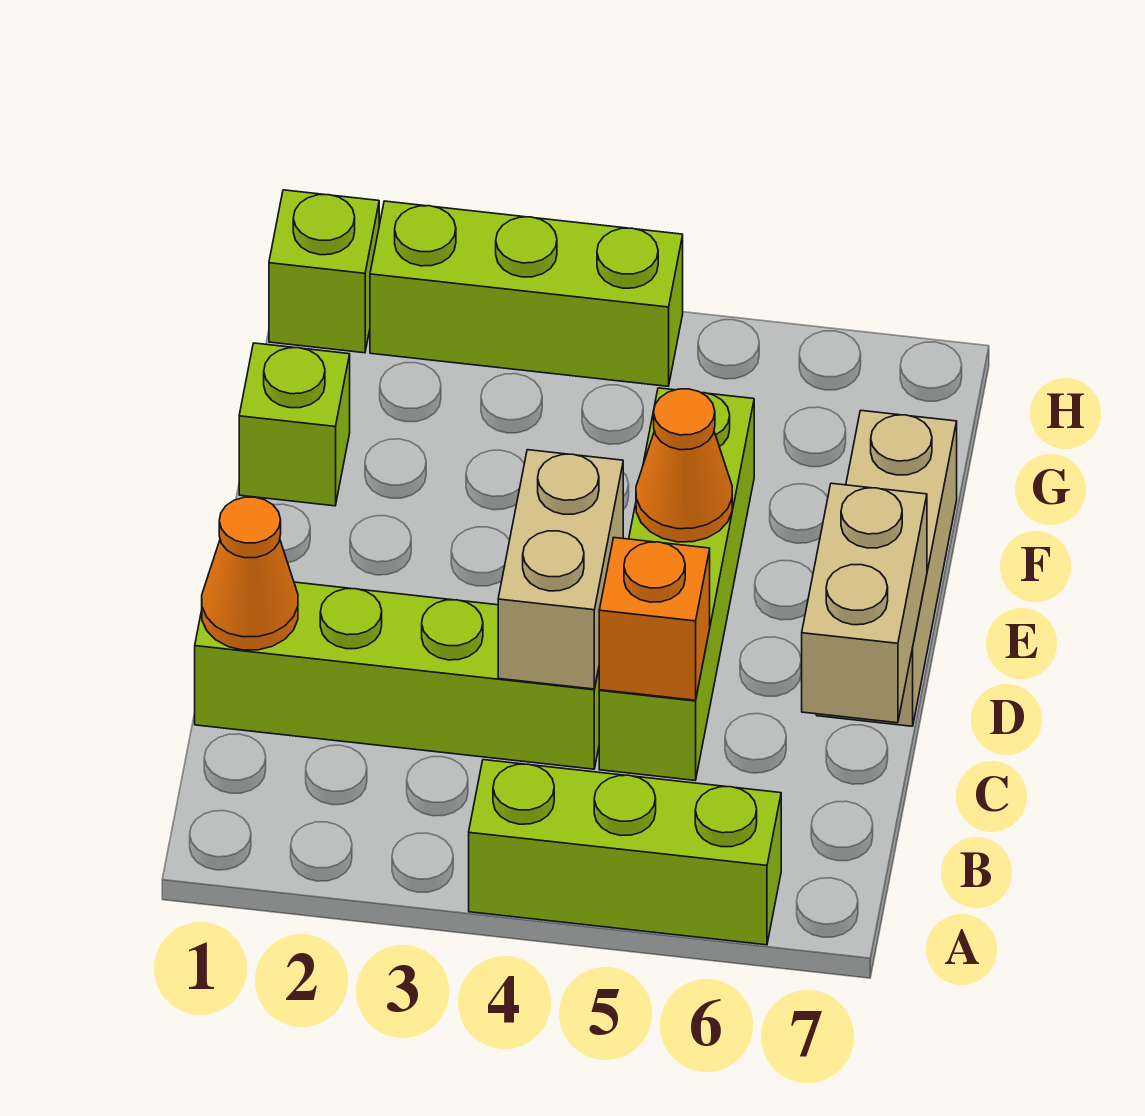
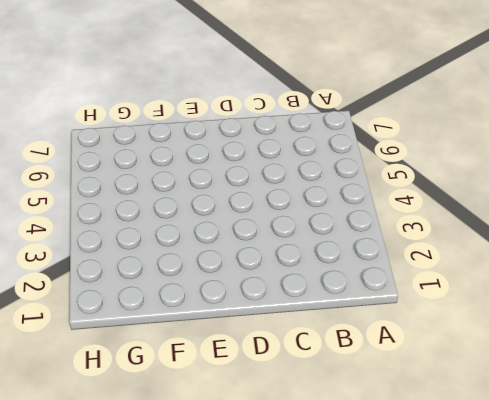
none -> lime brick A4:A6 level 1
none -> lime brick C1:C4 level 1
none -> lime brick C5:F5 level 1

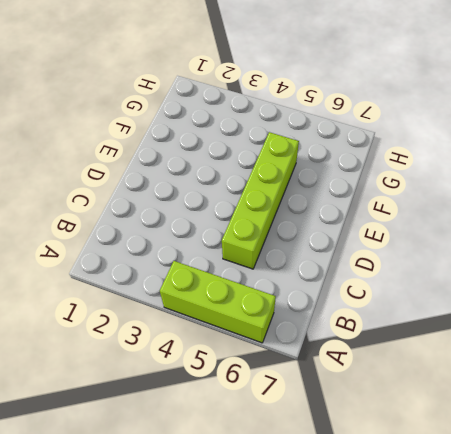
none -> lime brick C1:C4 level 1
none -> tan brick D7:F7 level 1
none -> lime brick F1 level 1

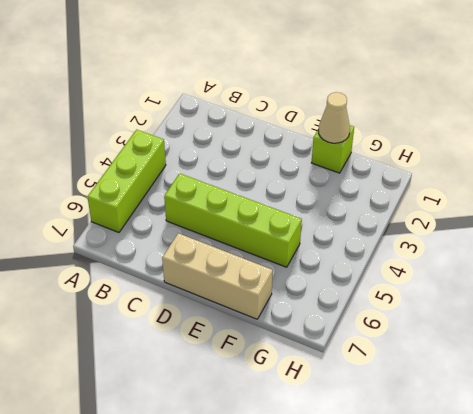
tan cone F1 level 2 -> none
none -> lime brick C1:C4 level 1
none -> lime brick H1 level 1
none -> lime brick H2:H4 level 1

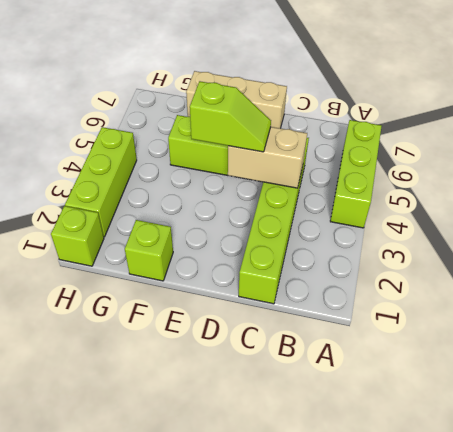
lime slope D4:E4 level 3 top E -> none
none -> orange cone C1 level 2
none -> orange brick C5 level 2
none -> tan brick C7:D7 level 2

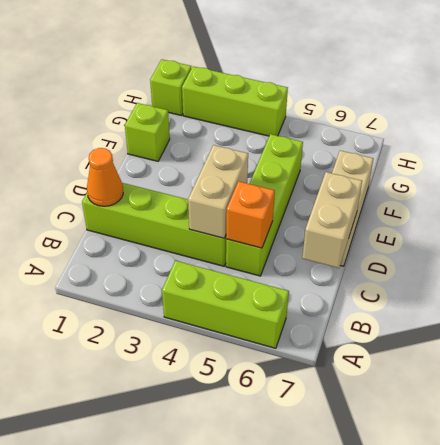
none -> orange cone E5 level 2

